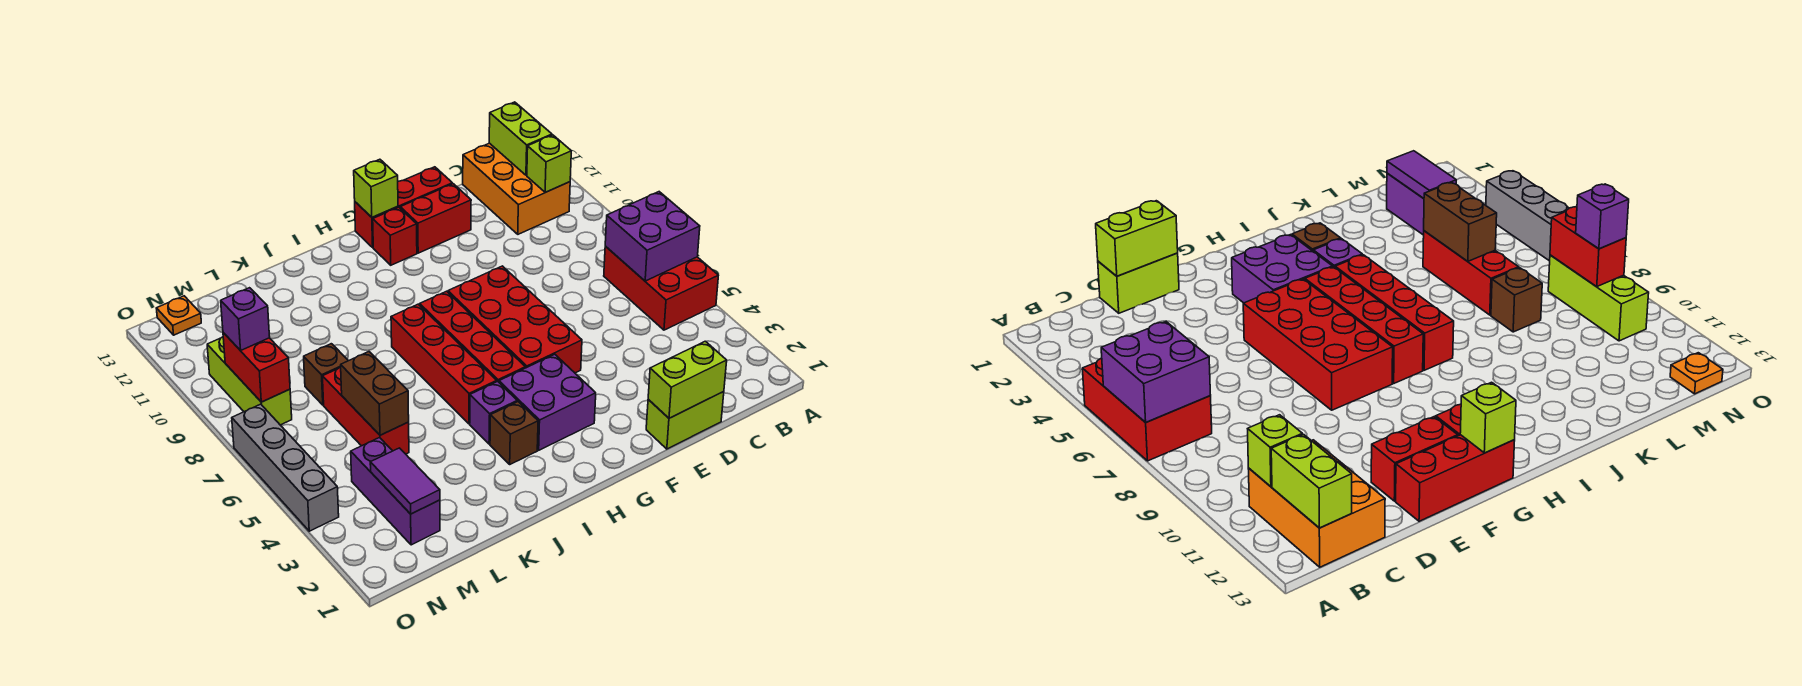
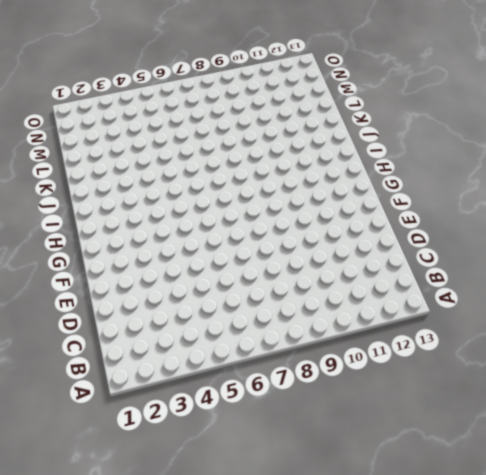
none -> red brick A5:B7 level 1
none -> orange brick B11:C13 level 1
none -> lime brick D1:E1 level 1

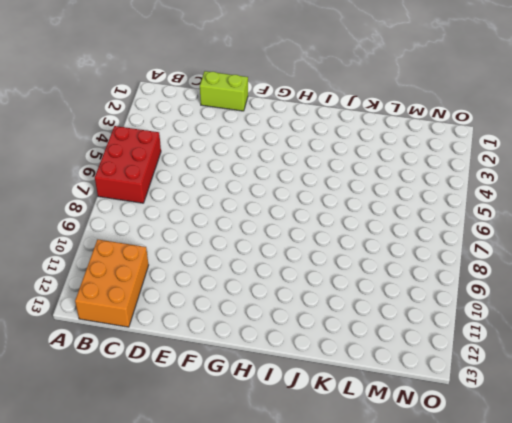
none -> red brick E12:F12 level 1
none -> red brick E13:G13 level 1
none -> red brick F5:G8 level 1

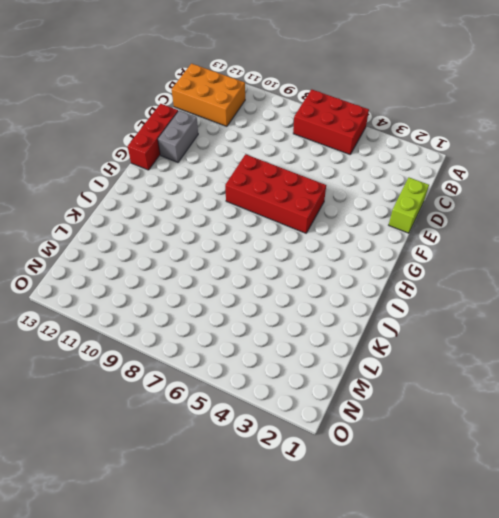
grey brick E12:F12 level 1 -> red brick E12:F12 level 1
none -> purple brick G3:H4 level 1
none -> red brick G12 level 1
none -> red brick H5:H8 level 1

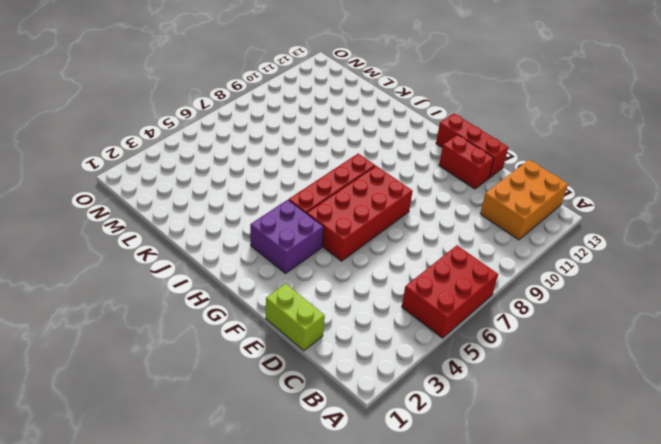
none -> red brick G12 level 1
none -> brown brick I3 level 1
none -> purple brick I4 level 1

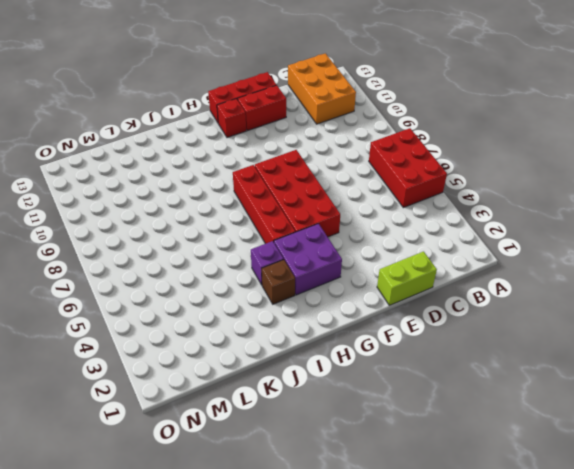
none -> red brick I5:I8 level 1
none -> red brick L5:L7 level 1
none -> brown brick L8 level 1

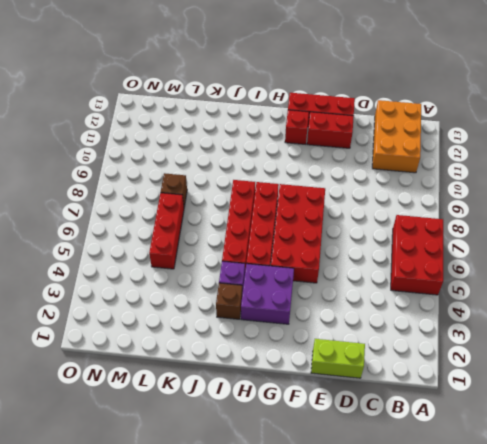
none -> purple brick M2:M4 level 1
none -> lime brick N8:N10 level 1
none -> orange plate N13 level 1

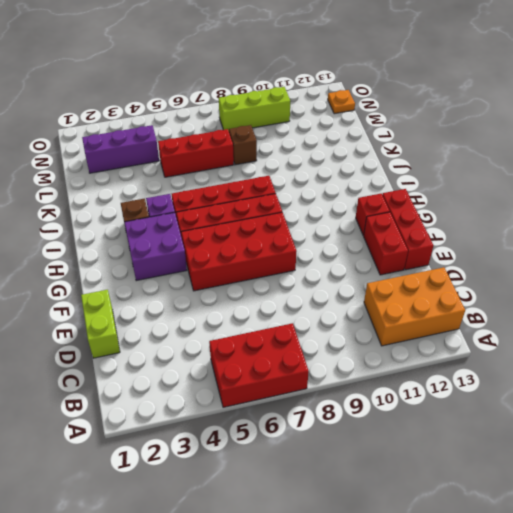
none -> grey brick O4:O7 level 1
none -> purple brick A6:B7 level 2
none -> lime brick B11 level 2

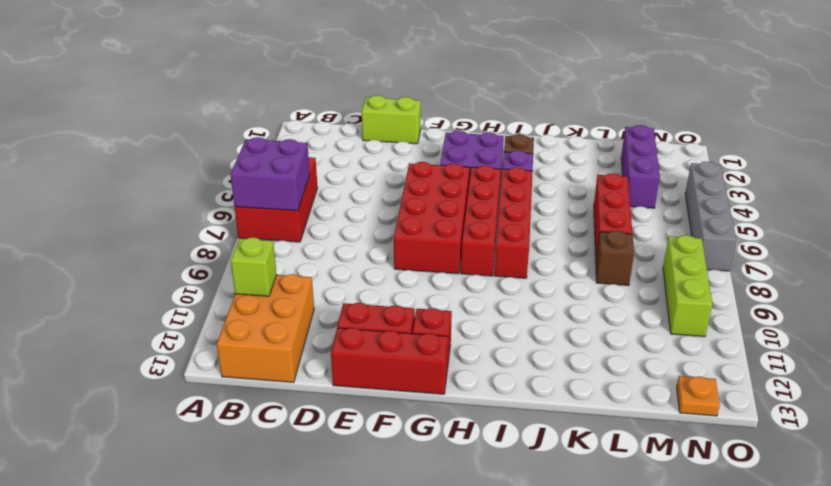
none -> lime brick B12:B13 level 2
none -> lime brick D1:E1 level 2
none -> lime brick G13 level 2

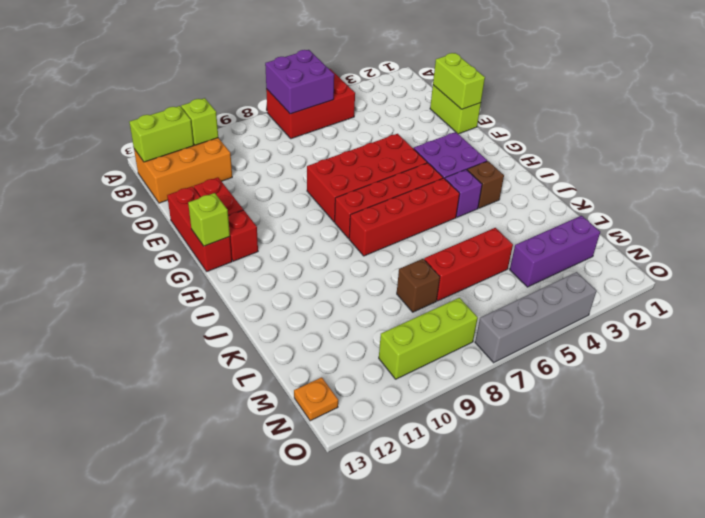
none -> brown brick L5:L6 level 2
none -> purple tile M2:M3 level 2
none -> red brick N8:N9 level 2

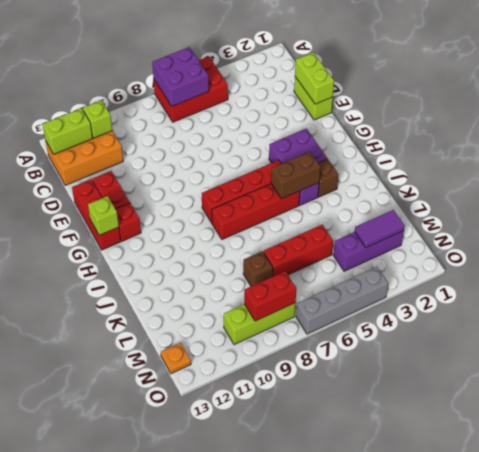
brown brick I4:I5 level 2 -> brown brick L5:L6 level 2
none -> red brick F5:G8 level 1
none -> purple brick N9 level 3

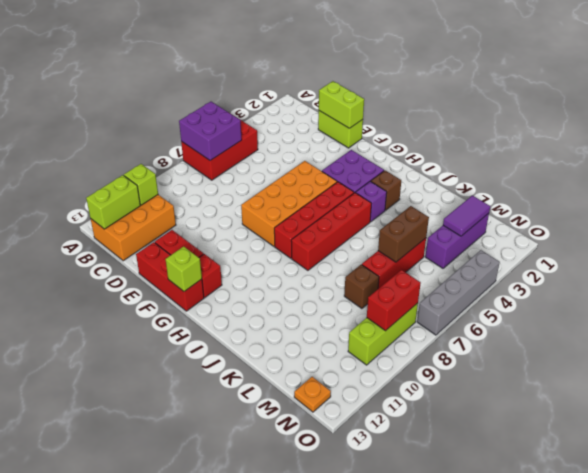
orange brick F5:G8 level 1 -> red brick F5:G8 level 1
none -> purple brick N9 level 3

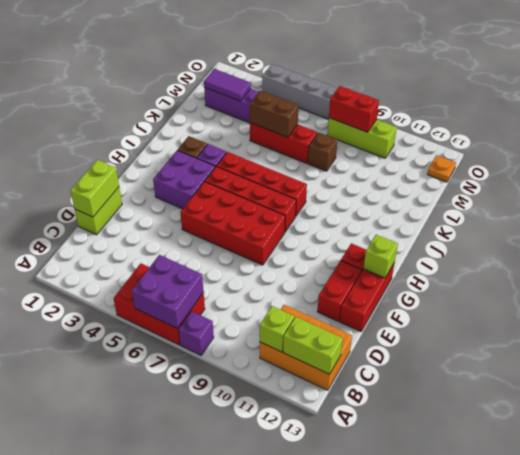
purple brick A8 level 1 -> purple brick N9 level 3

